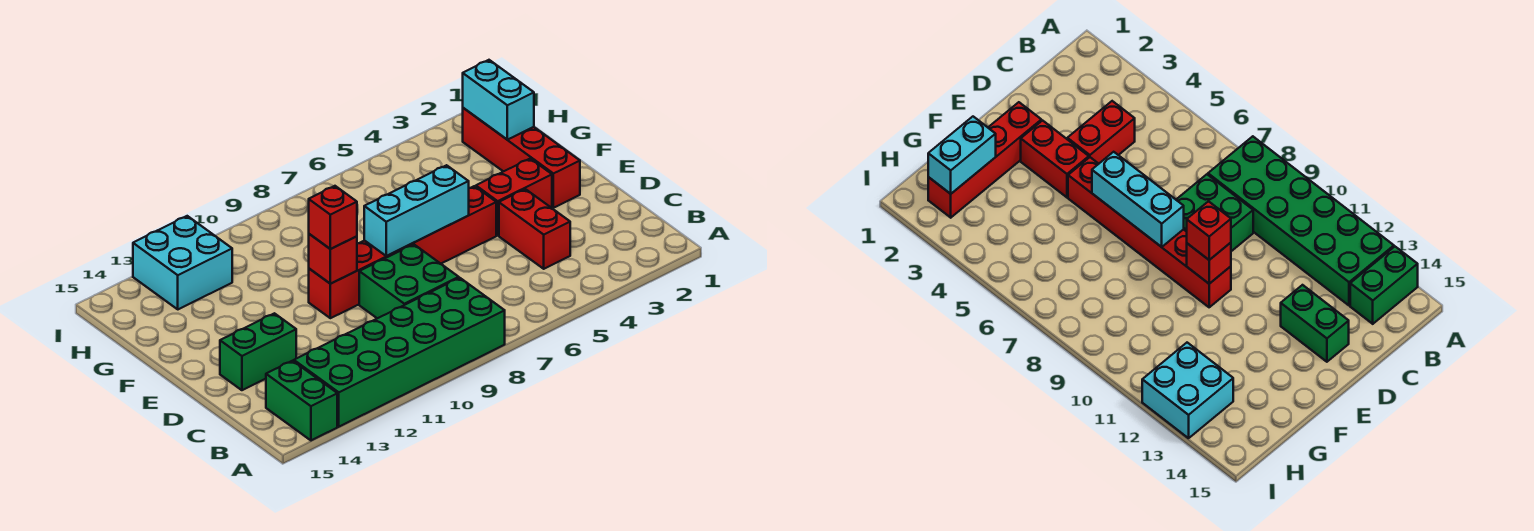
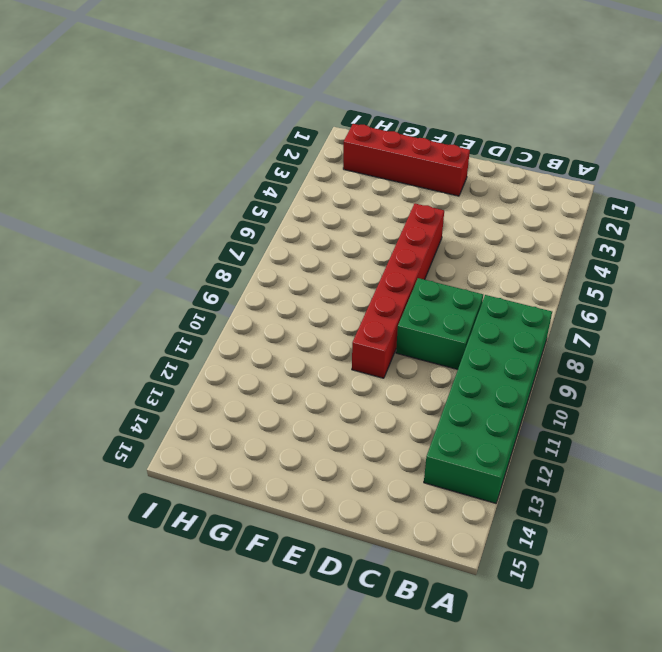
none -> green brick A14:B14 level 1
none -> red brick C4:D4 level 1
none -> green brick D13:D14 level 1

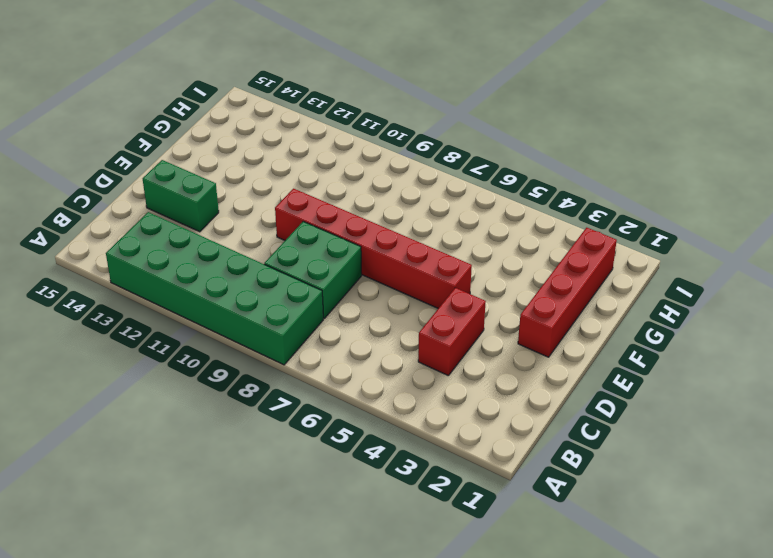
none -> green brick A14:B14 level 1
none -> red brick E3:E4 level 1
none -> cyan brick H12:I13 level 1

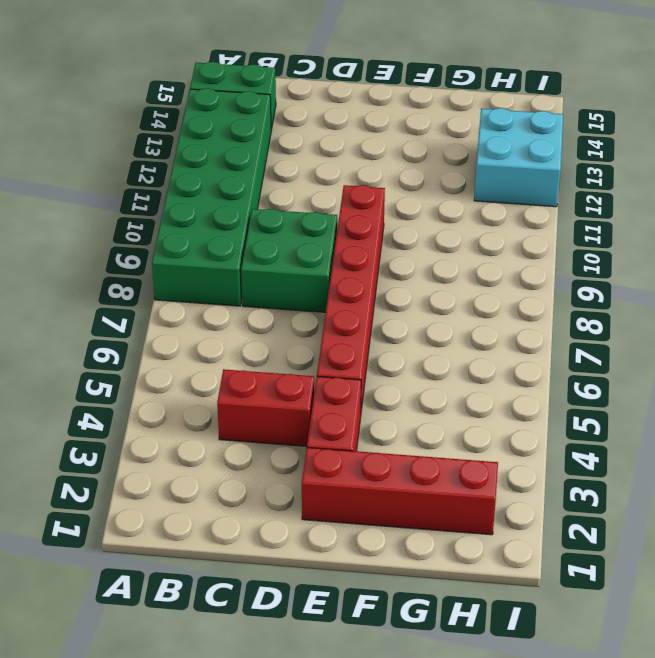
none -> green brick D13:D14 level 1
none -> cyan brick E6:E8 level 2
none -> red brick E10 level 2

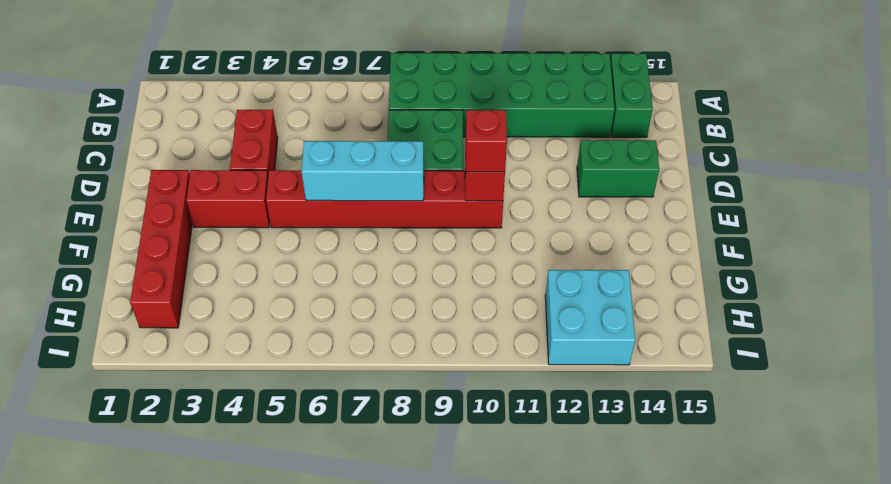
none -> cyan brick G2:H2 level 2

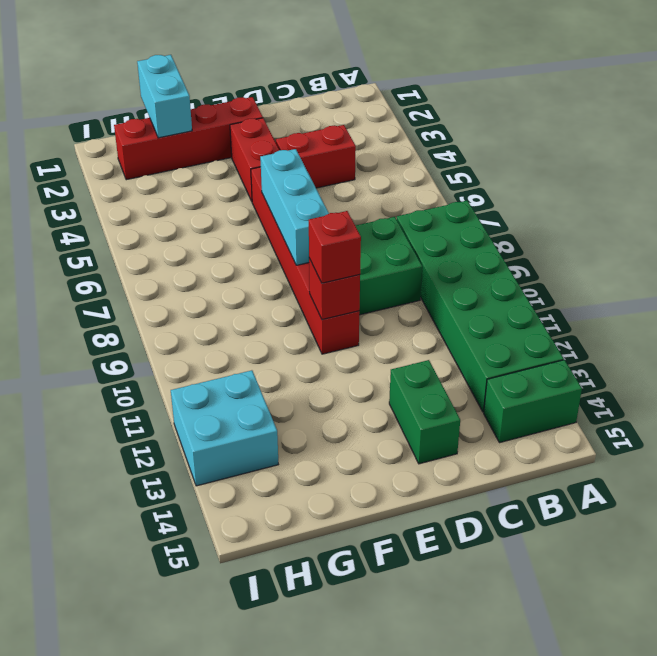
cyan brick G1:G2 level 2 -> cyan brick G2:H2 level 2

